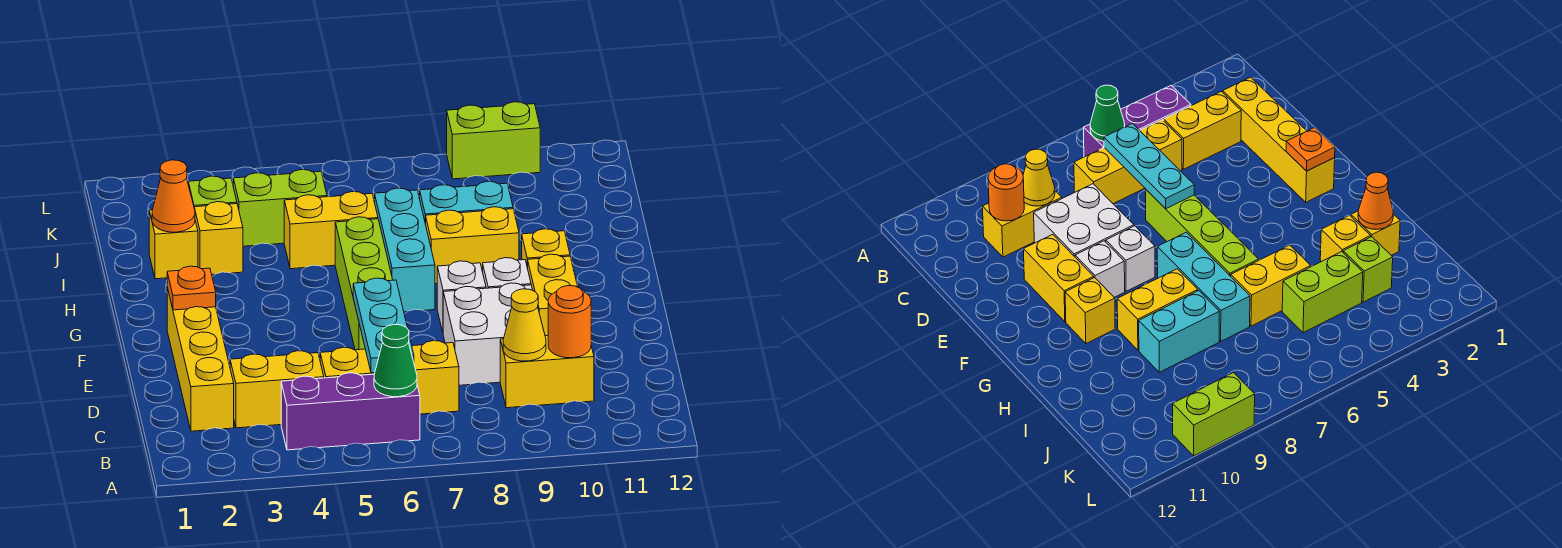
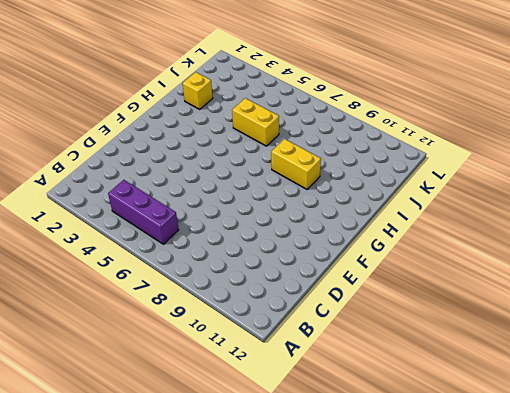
none -> yellow brick C2:F2 level 1
none -> yellow brick C3:C4 level 1
none -> yellow brick C5:C7 level 1

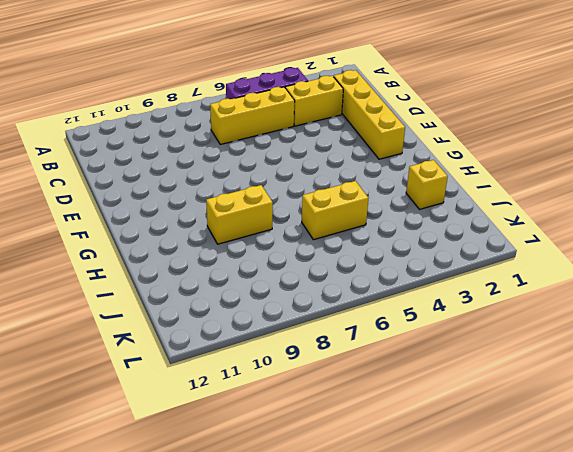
none -> yellow brick C9:C10 level 1
none -> white brick D8:E9 level 1
none -> lime brick E6:H6 level 1

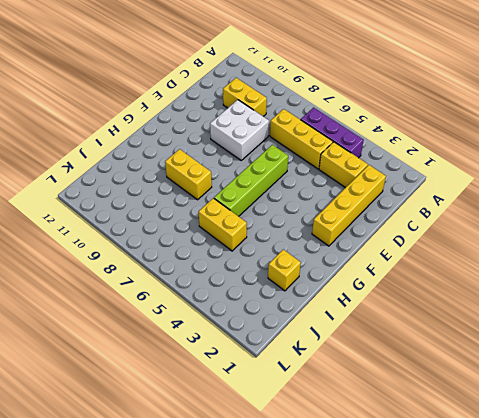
none -> yellow brick E10:F10 level 1
none -> white brick F8 level 1
none -> white brick F9 level 1

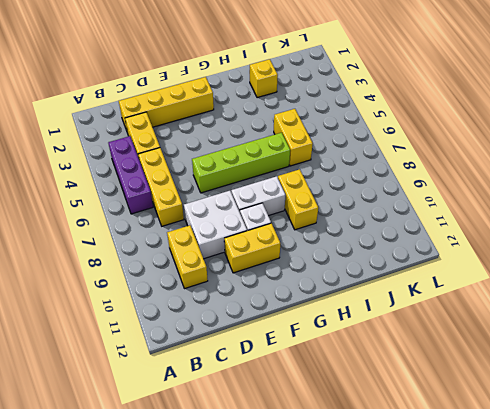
white brick F8:G8 level 1 -> white brick F8 level 1
none -> cyan brick G7:I7 level 1
none -> yellow brick G10 level 1
none -> yellow brick I3 level 1

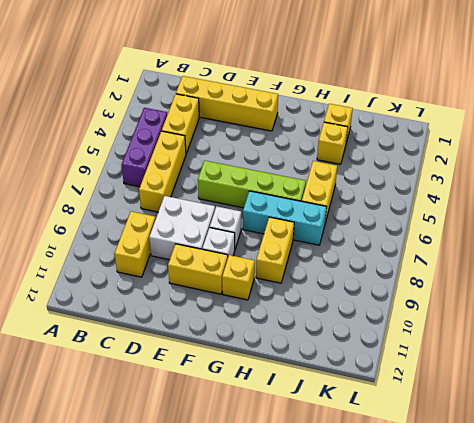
none -> cyan brick I8:I9 level 1
none -> lime brick J3 level 1
none -> lime brick J4:J5 level 1

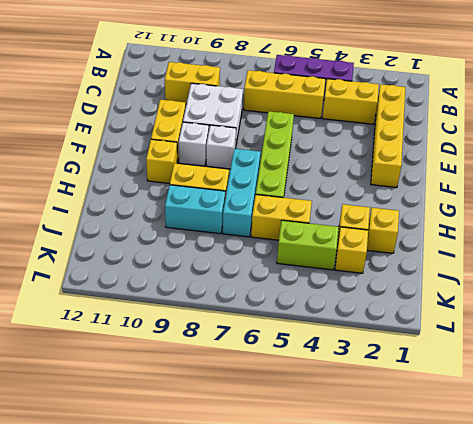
yellow brick J3 level 1 -> lime brick J3 level 1
none -> lime brick L9:L10 level 1
none -> green cone B6 level 2
none -> cyan plate C6:E6 level 2

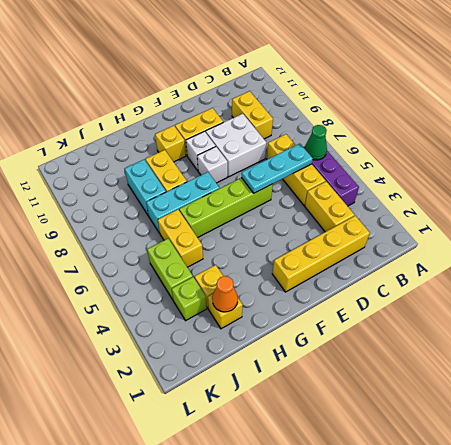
none -> lime brick L9:L10 level 1
none -> yellow cone C9 level 2
none -> orange round brick C10 level 2

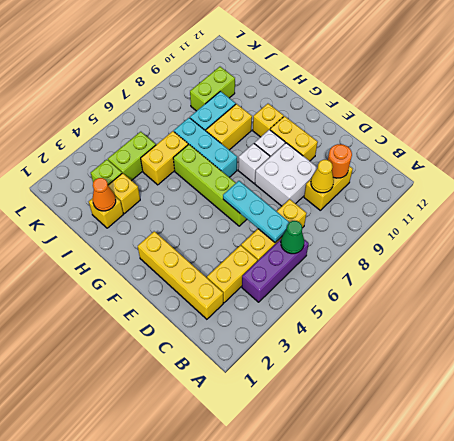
lime brick J9:J10 level 1 -> lime brick L9:L10 level 1
none -> orange plate F2 level 2

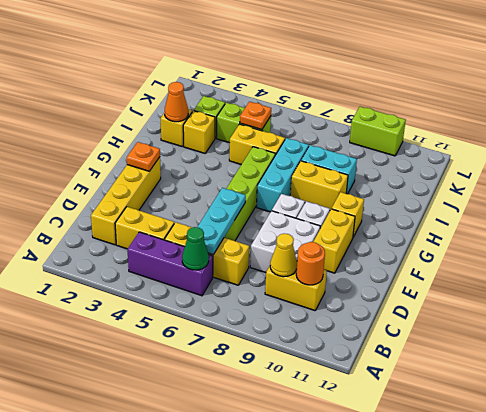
orange plate J5 level 2 -> none

